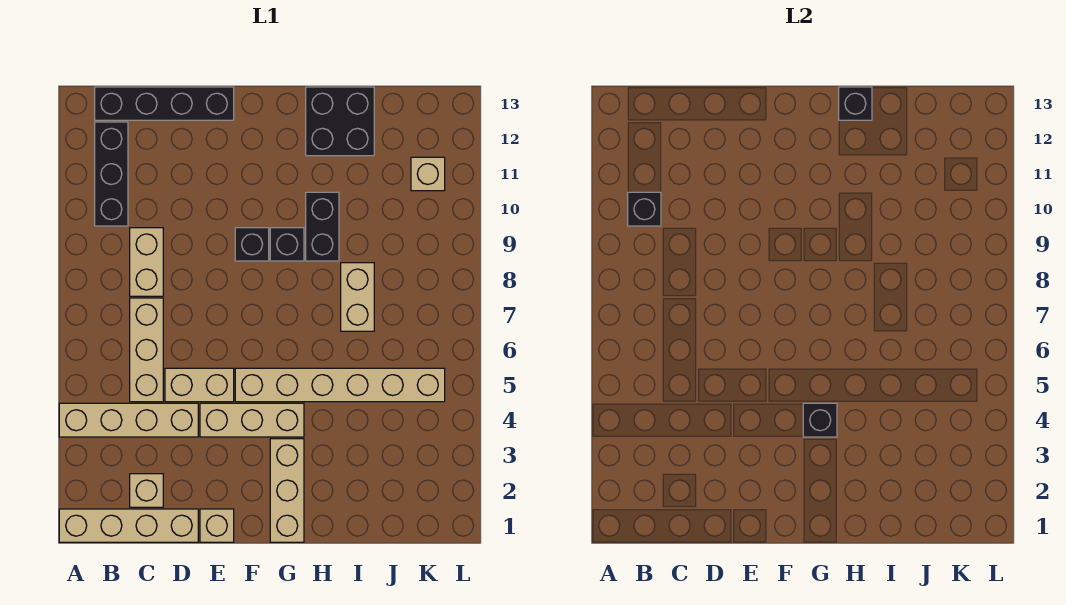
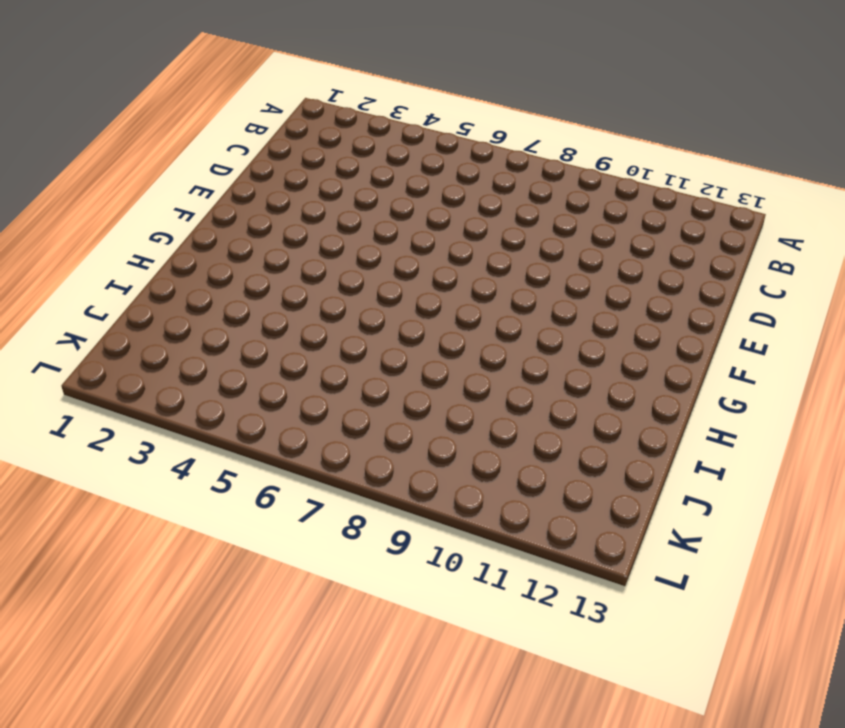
none -> tan brick A1:D1 level 1
none -> tan brick A4:D4 level 1
none -> black brick B10:B12 level 1

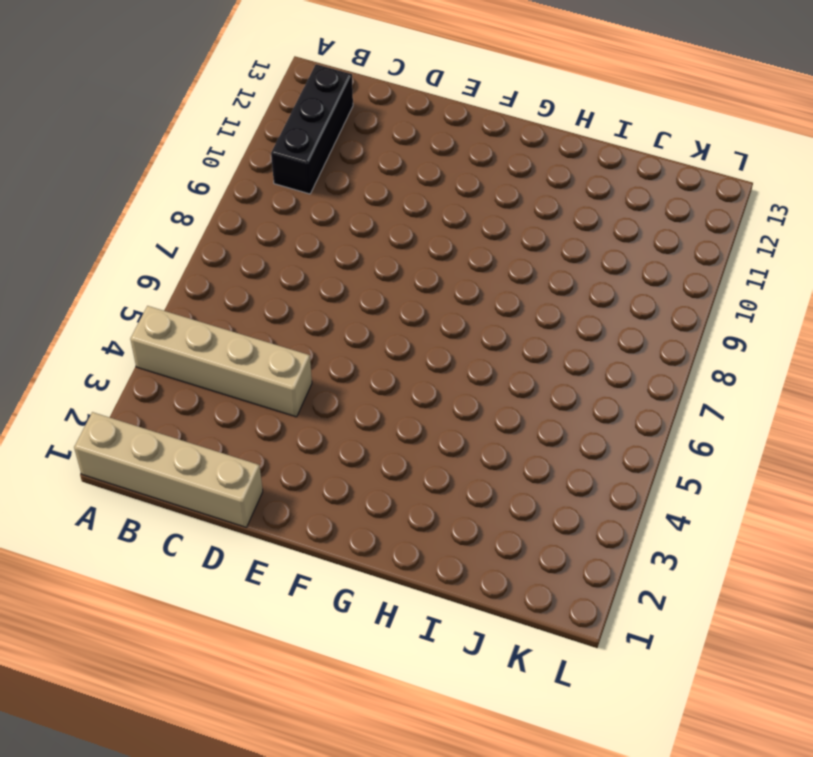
none -> black brick B13:E13 level 1
none -> tan brick C2 level 1
none -> tan brick C5:C7 level 1

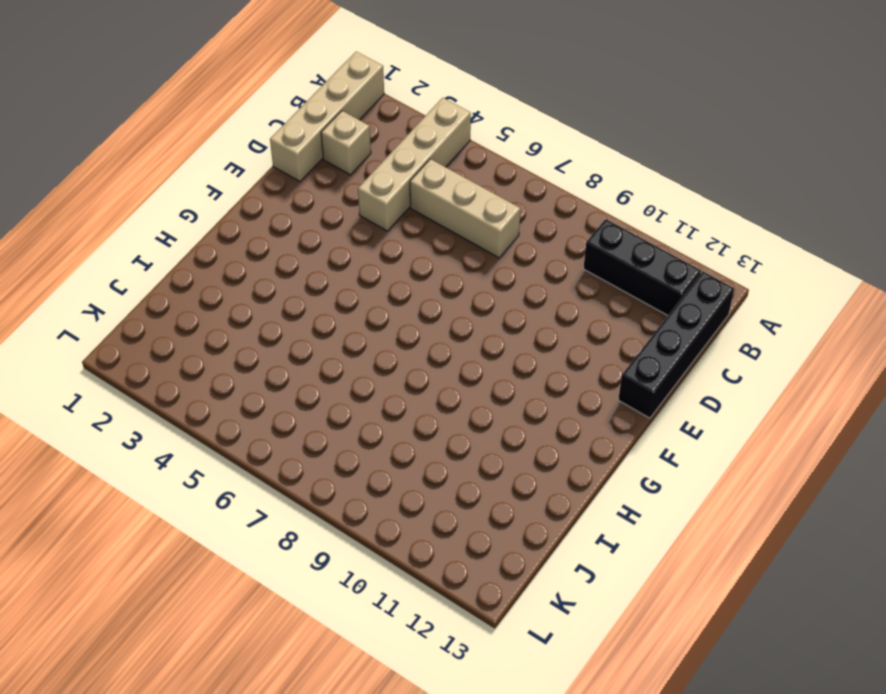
none -> tan brick C8:C9 level 1
none -> tan brick D5:E5 level 1
none -> tan brick E1 level 1

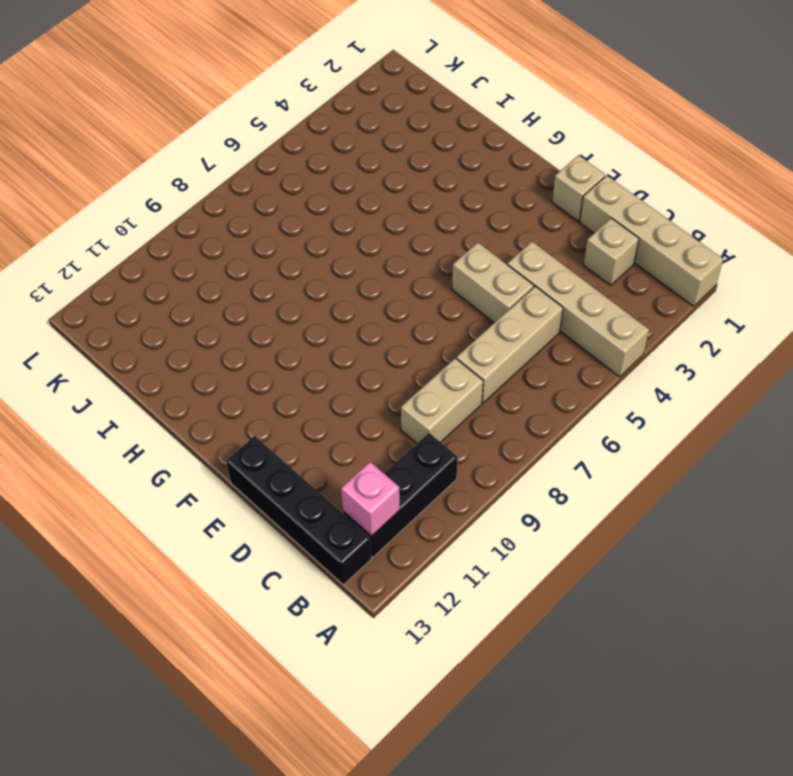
pink brick B12 level 2 -> none
none -> tan brick E4:G4 level 1
none -> tan brick F5:K5 level 1
none -> black brick F9 level 1

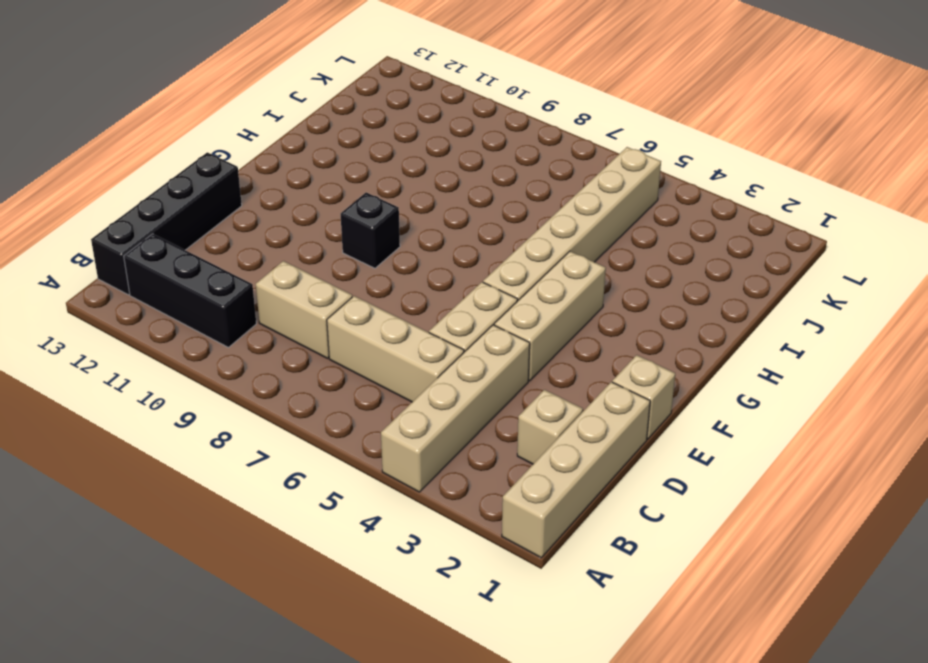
none -> tan brick G1:G3 level 1
none -> black brick G9 level 1
none -> black brick H9:H10 level 1

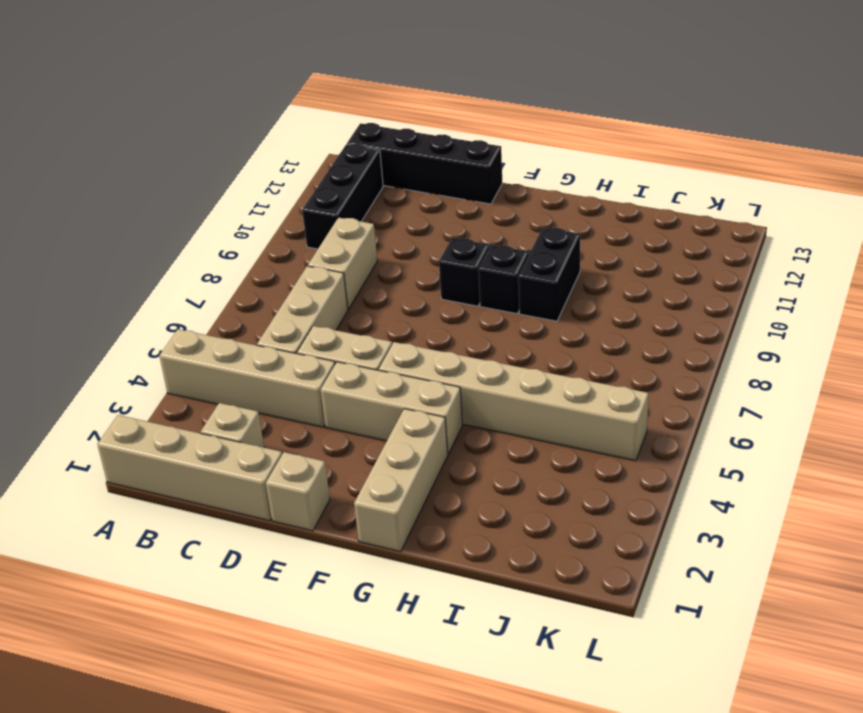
none -> black brick H12:I13 level 1
none -> tan brick I7:I8 level 1
none -> tan brick K11 level 1

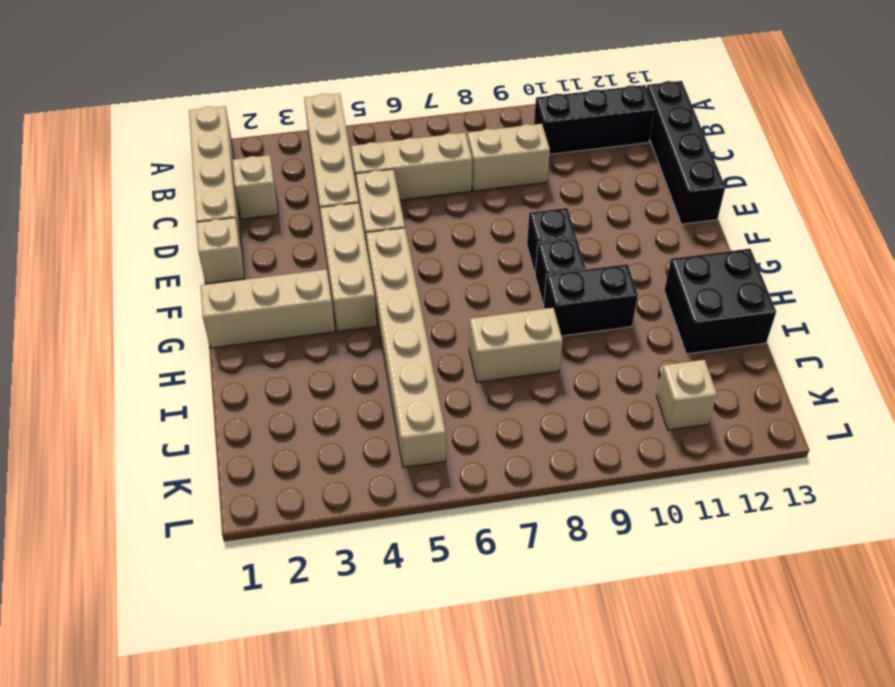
none -> black brick B10 level 2
none -> black brick G4 level 2
none -> black brick H13 level 2

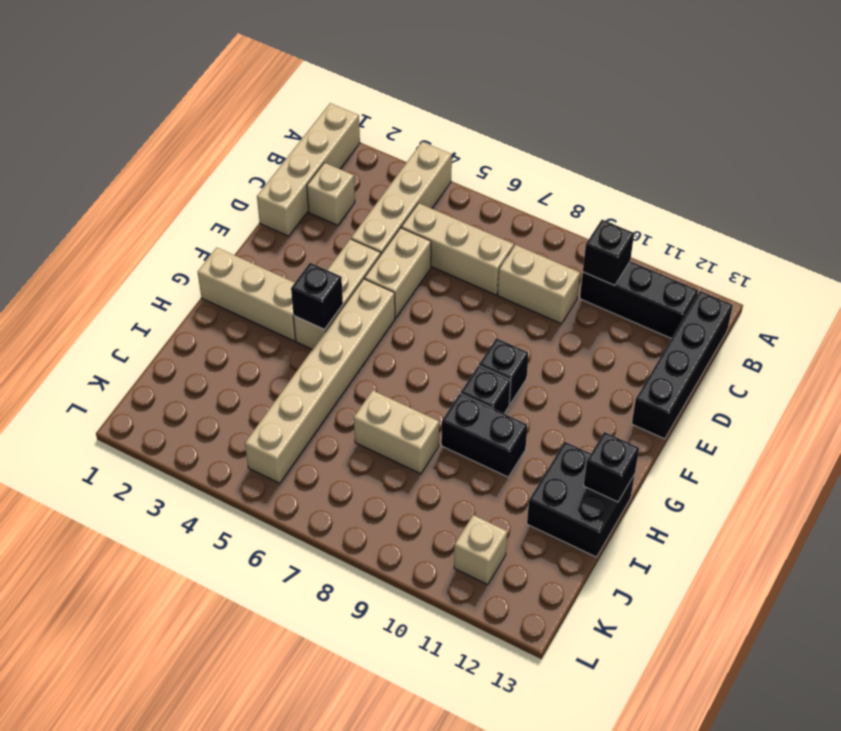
none -> tan brick E1 level 1

